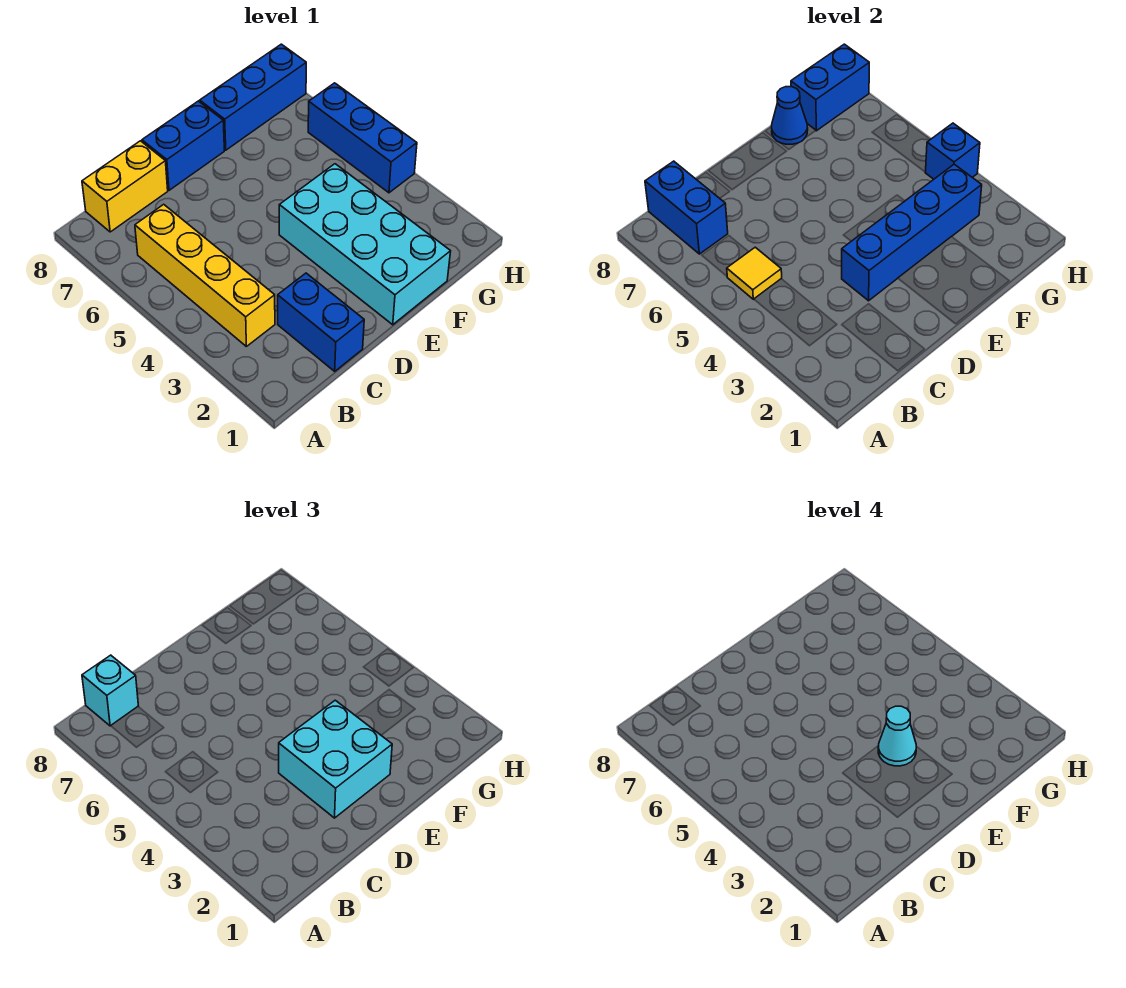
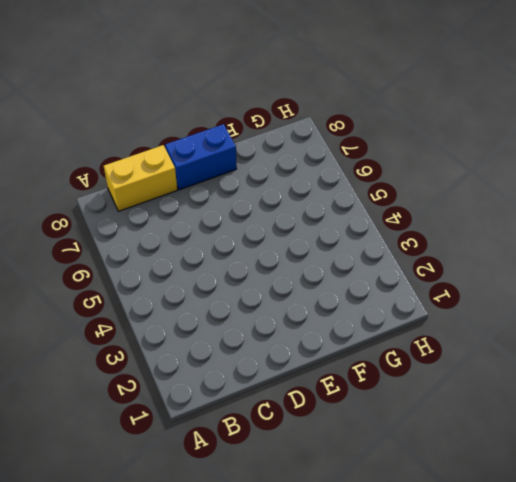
none -> yellow brick B3:B6 level 1
none -> blue brick C1:C2 level 1
none -> cyan brick E1:F4 level 1

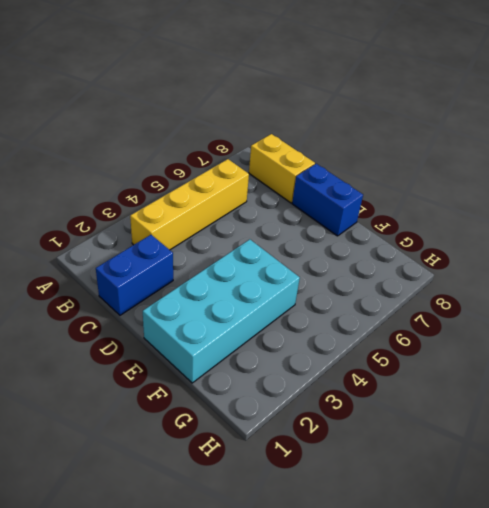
none -> blue brick F8:H8 level 1
none -> blue brick H4:H6 level 1
none -> yellow tile B5 level 2

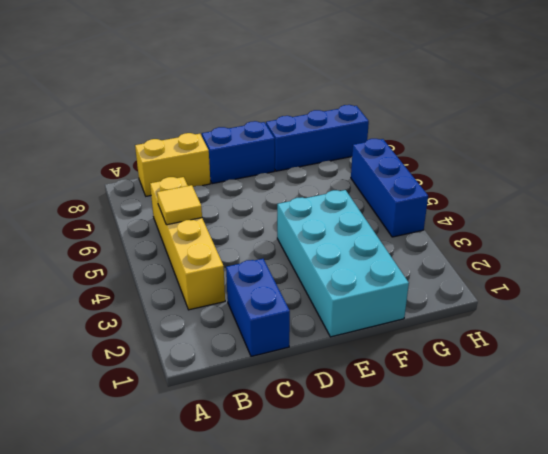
none -> blue brick B7:B8 level 2
none -> blue brick D3:G3 level 2
none -> blue cone F8 level 2

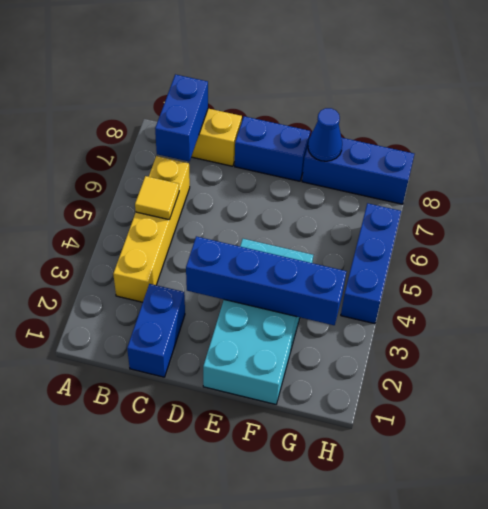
none -> blue brick G8:H8 level 2
none -> blue brick H4 level 2
none -> cyan brick B8 level 3

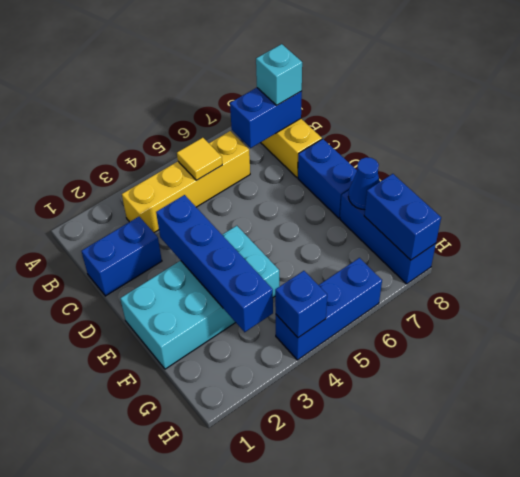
none -> cyan brick D2:E3 level 3
none -> cyan cone E3 level 4

